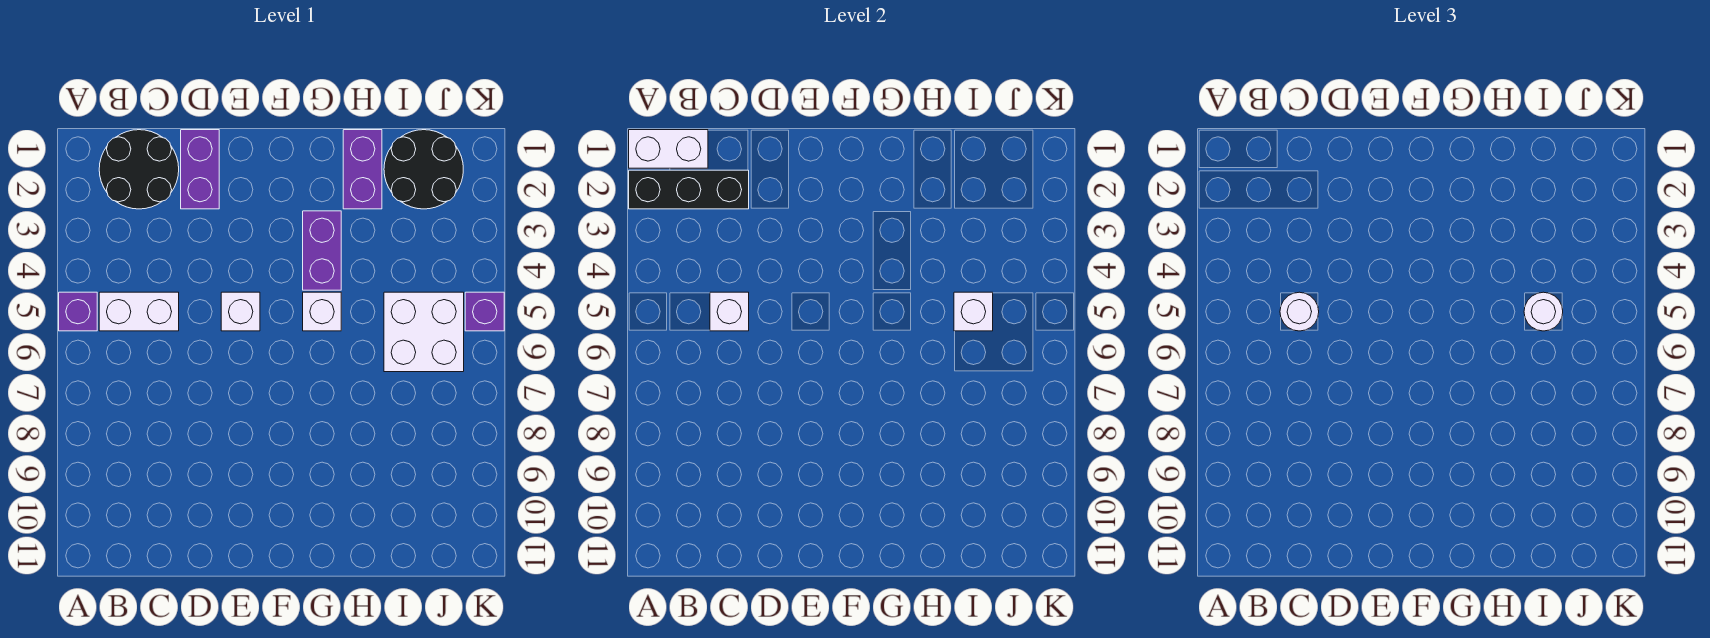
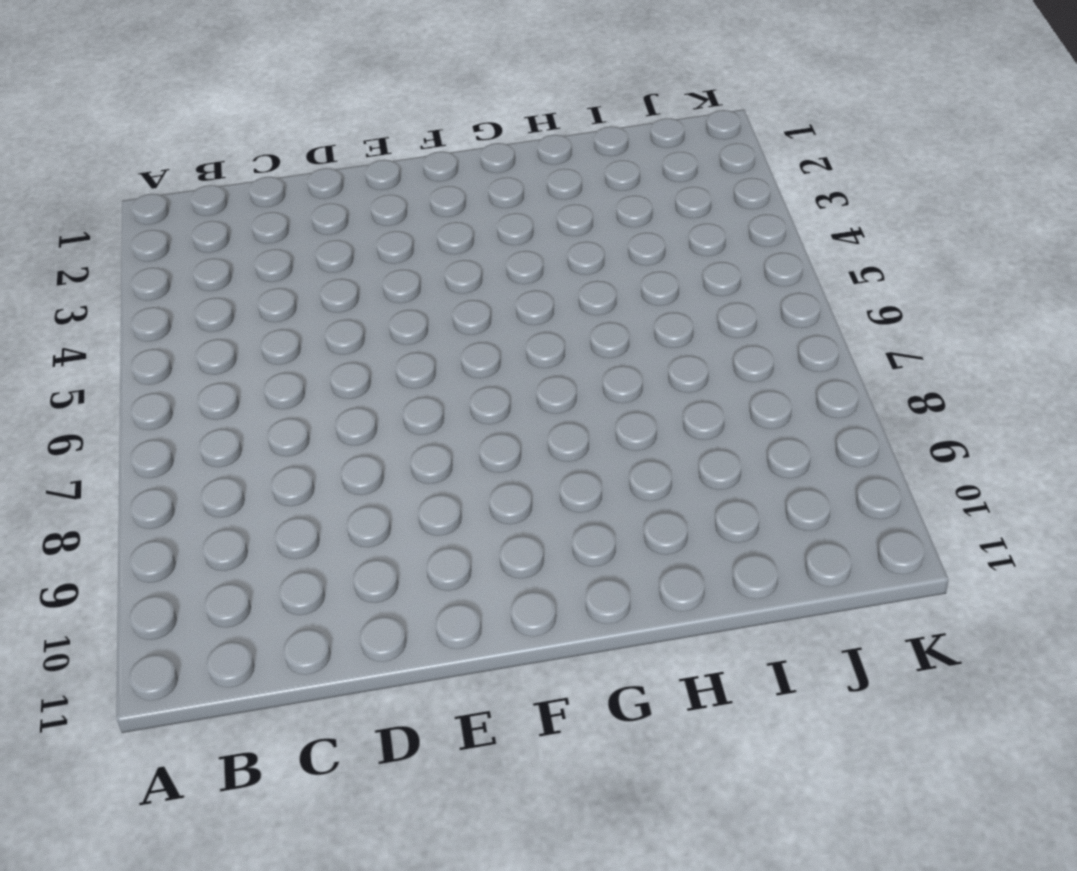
none -> purple brick A5 level 1
none -> black round brick B1:C2 level 1
none -> white brick B5:C5 level 1

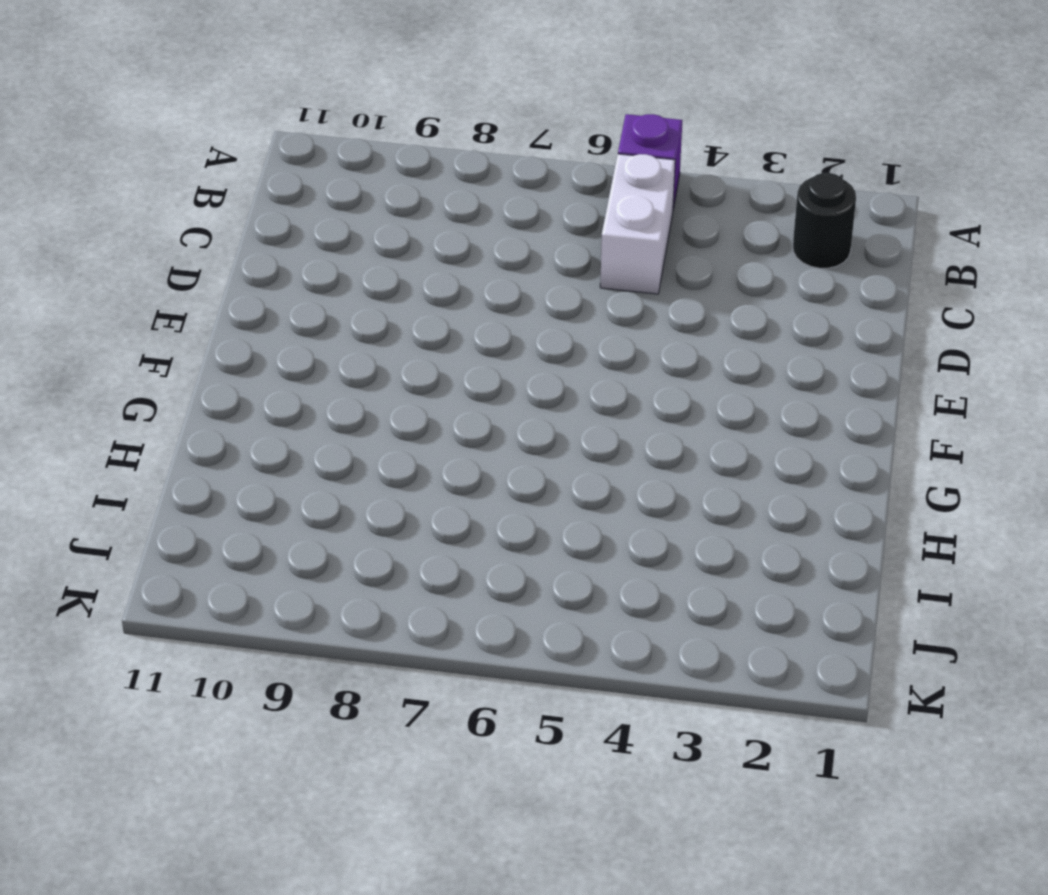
black round brick B2 level 1 -> black round brick B1:C2 level 1
none -> purple brick D1:D2 level 1
none -> white brick E5 level 1
none -> purple brick G3:G4 level 1

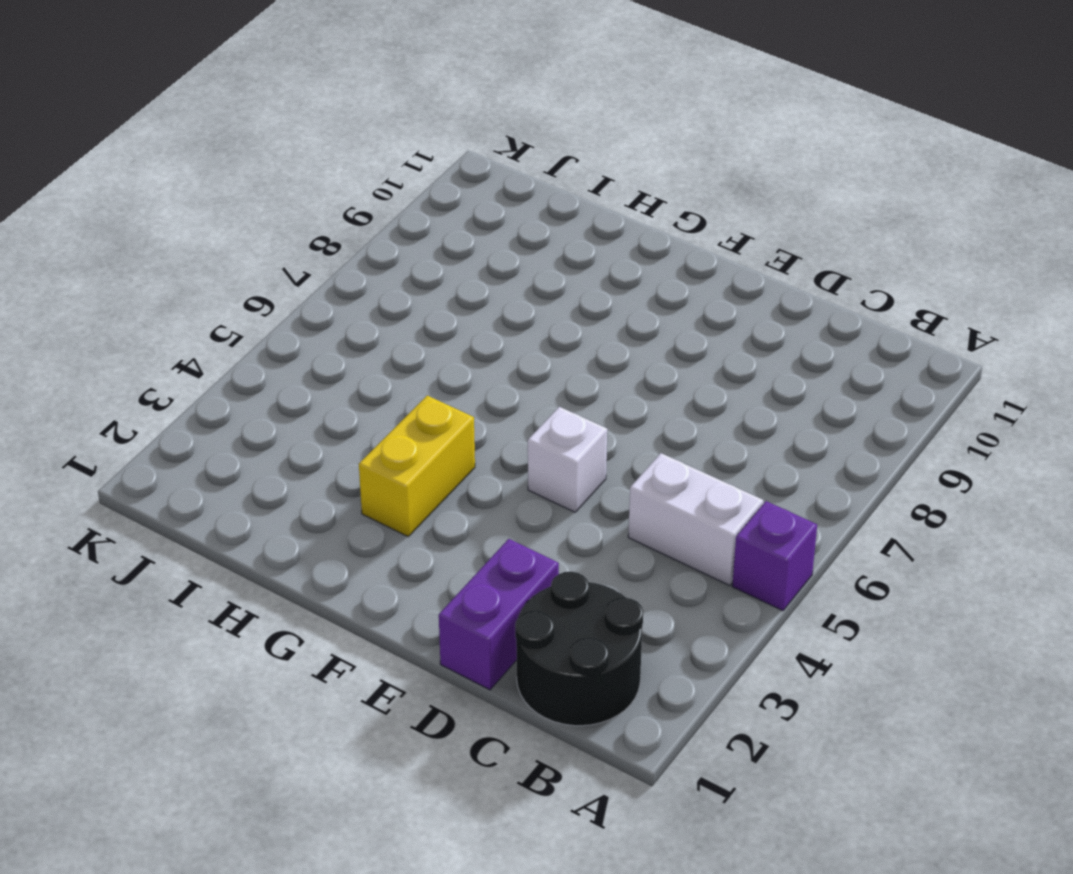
yellow brick G3:G4 level 1 -> purple brick G3:G4 level 1
none -> white brick G5 level 1
none -> purple brick H1:H2 level 1
none -> black round brick I1:J2 level 1

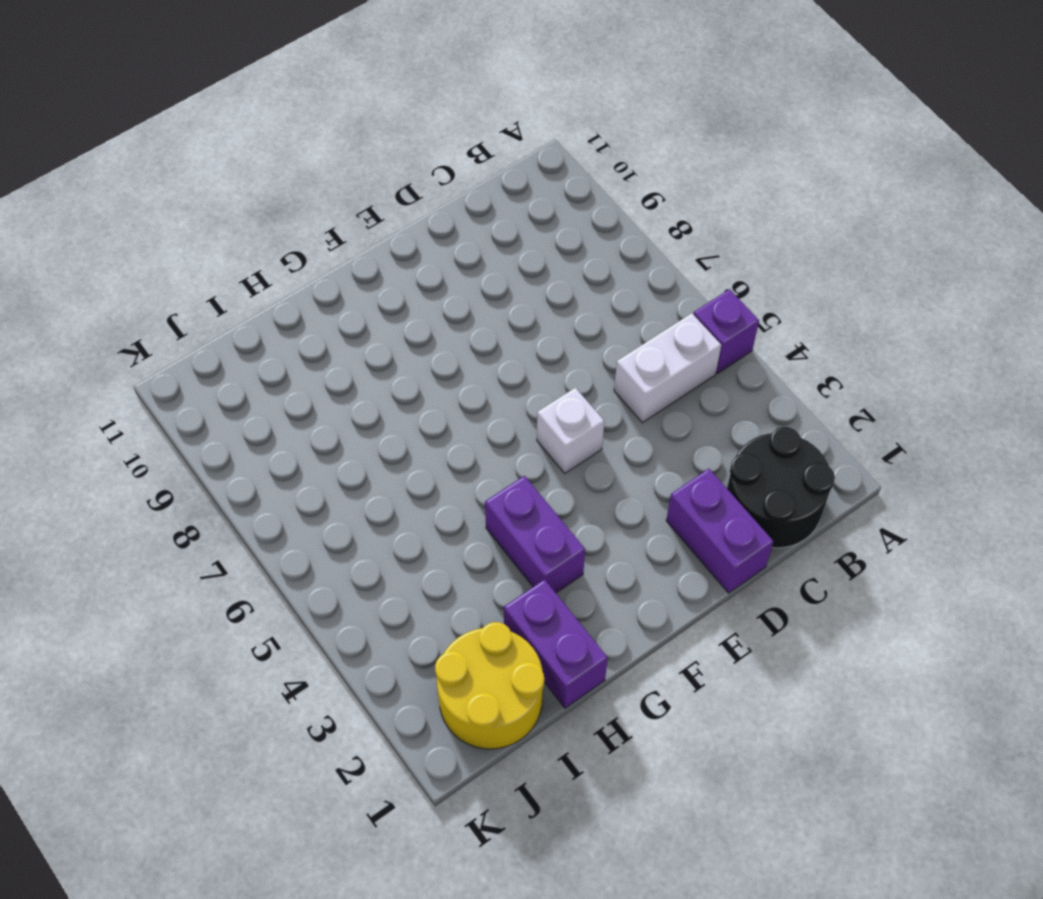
yellow round brick I1:J2 level 1 -> black round brick I1:J2 level 1
none -> white brick G5 level 1
none -> white brick I5:J6 level 1
none -> purple brick K5 level 1

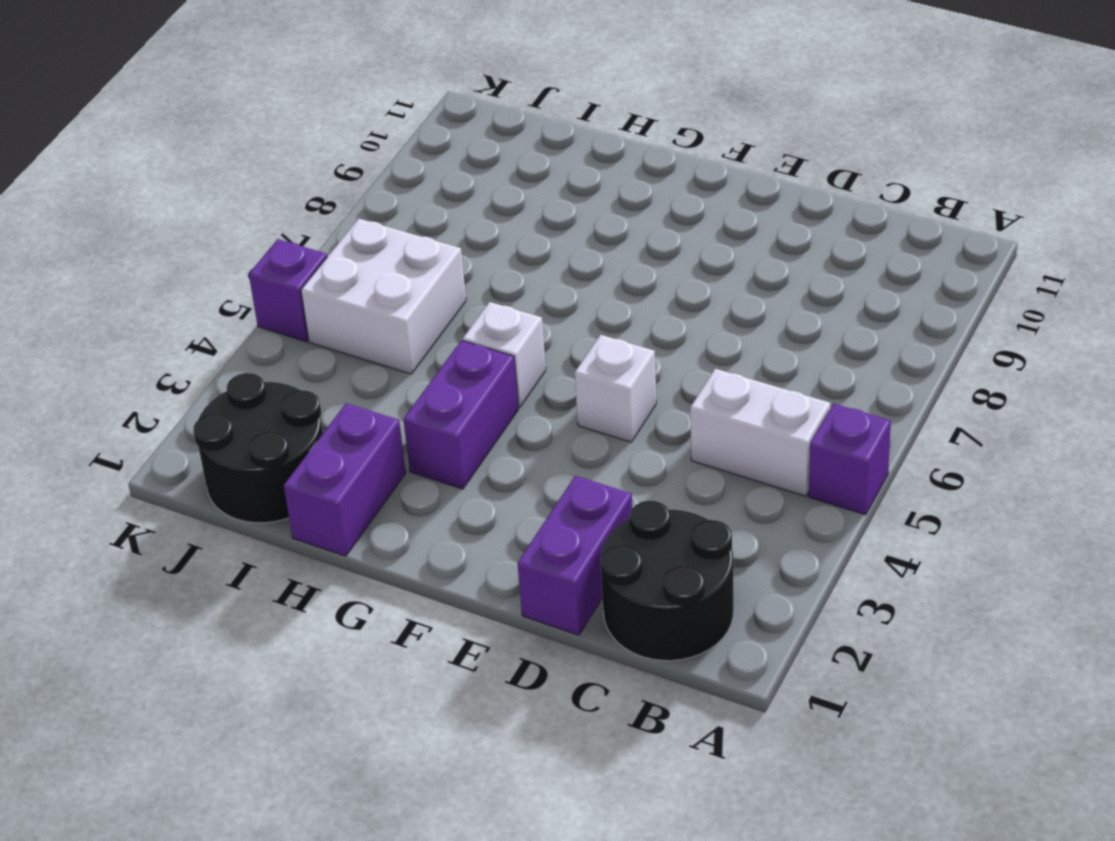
none -> white brick A1:B1 level 2
none -> black brick A2:C2 level 2
none -> white brick C5 level 2

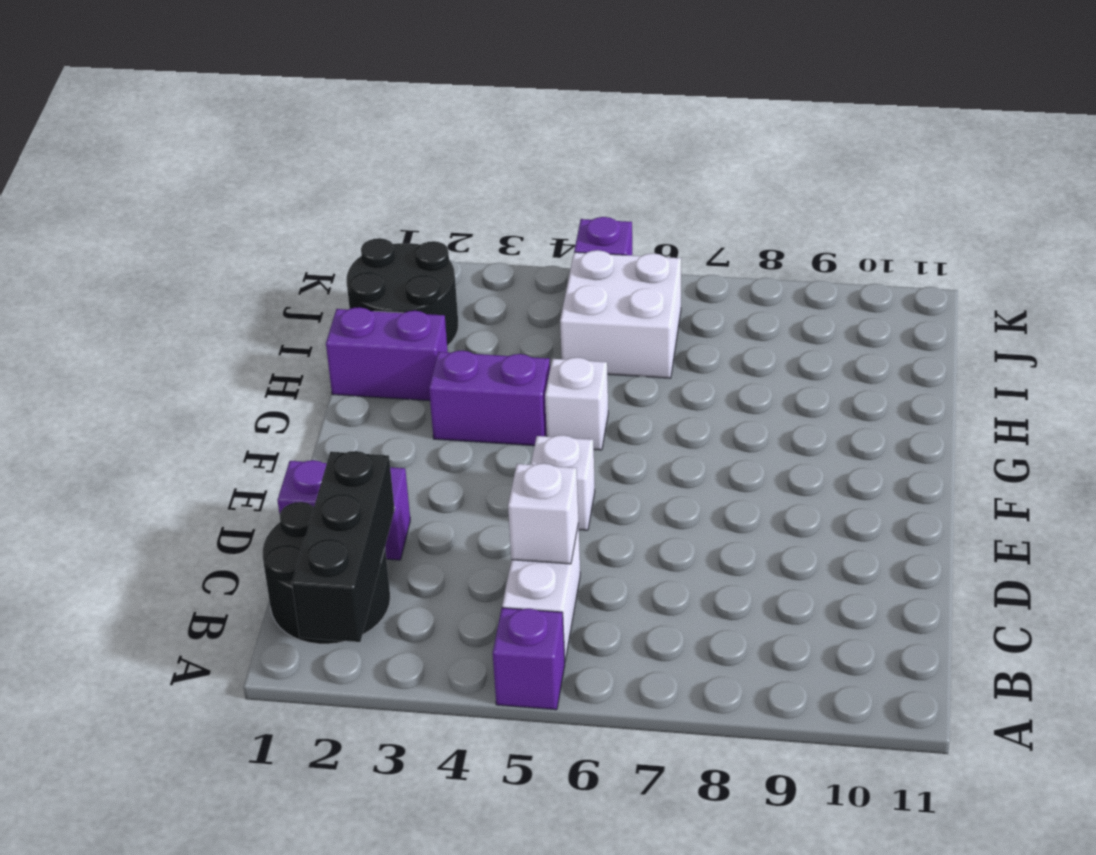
none -> white brick A1:B1 level 2
none -> white brick I5 level 2
none -> white round brick C5 level 3

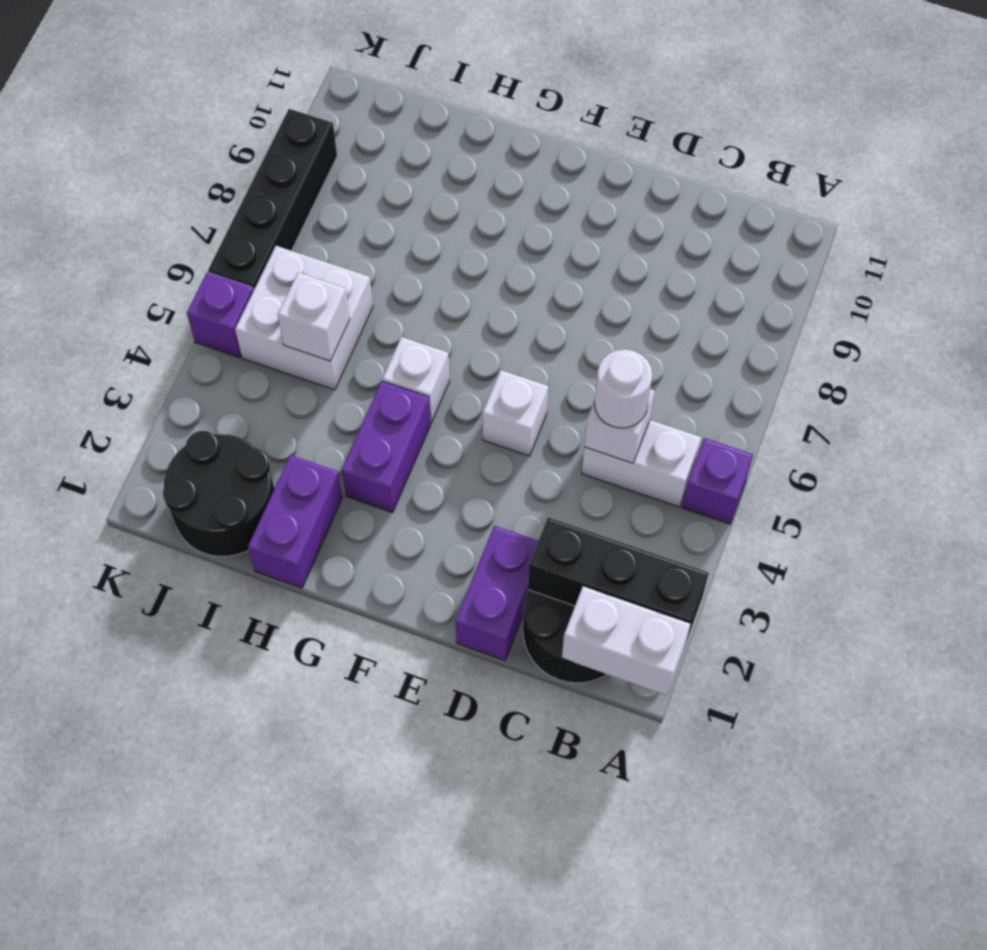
black brick K6:K9 level 1 -> none
none -> white round brick I5 level 3

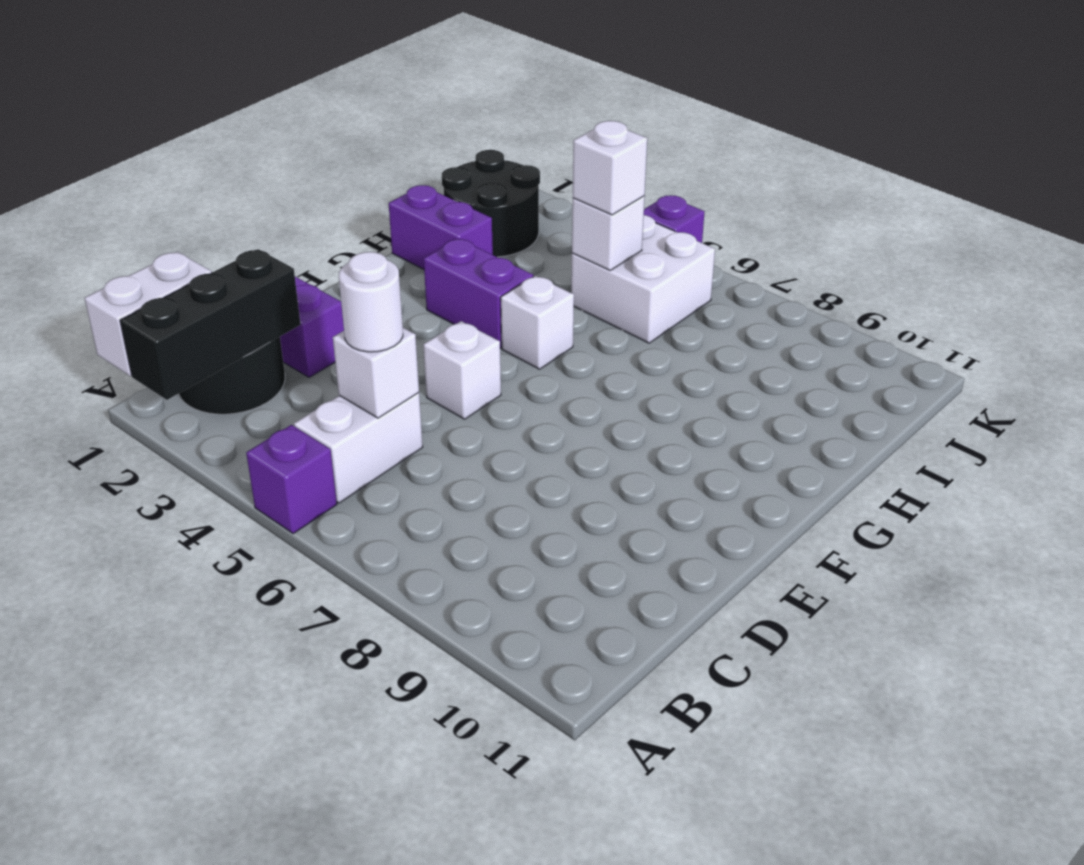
white brick I5 level 3 -> white round brick I5 level 3

